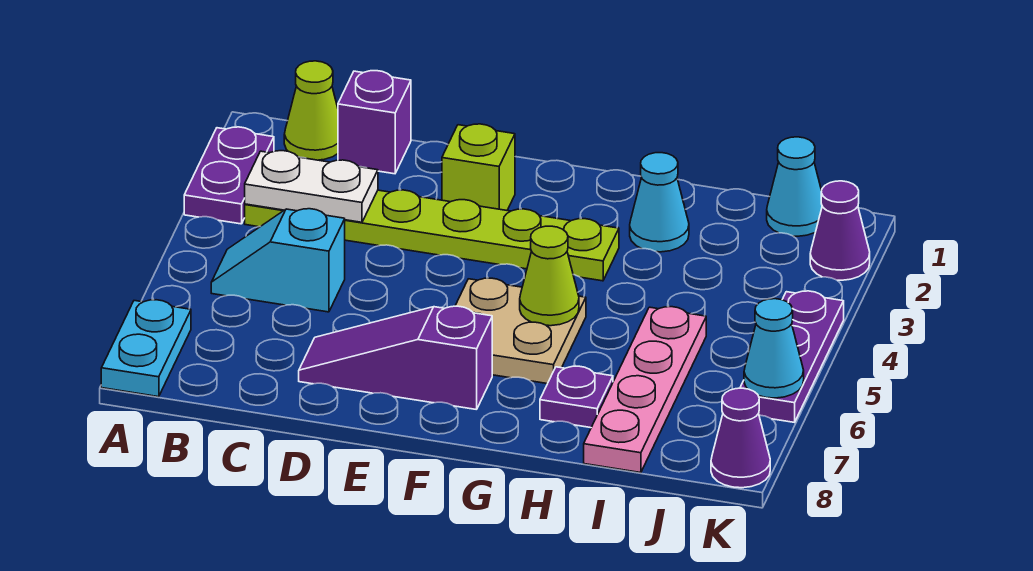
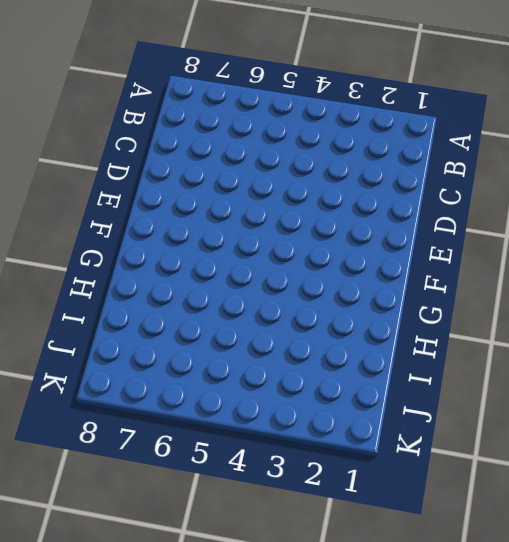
none -> purple plate A2:A3 level 1
none -> cyan plate A7:A8 level 1
none -> lime cone B1 level 1

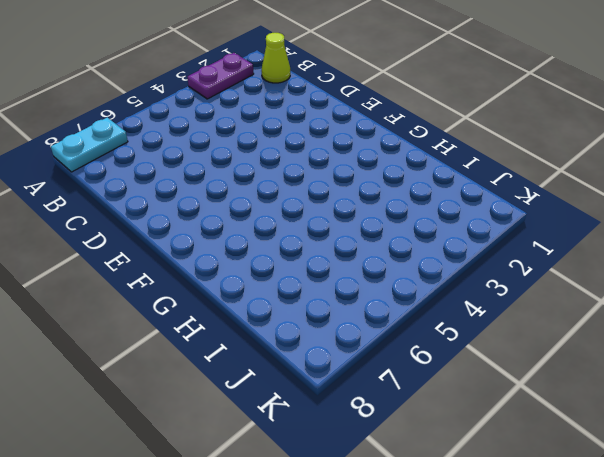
none -> lime plate B3:G3 level 1
none -> cyan slope B5:C5 level 1 top C
none -> purple brick C1 level 1

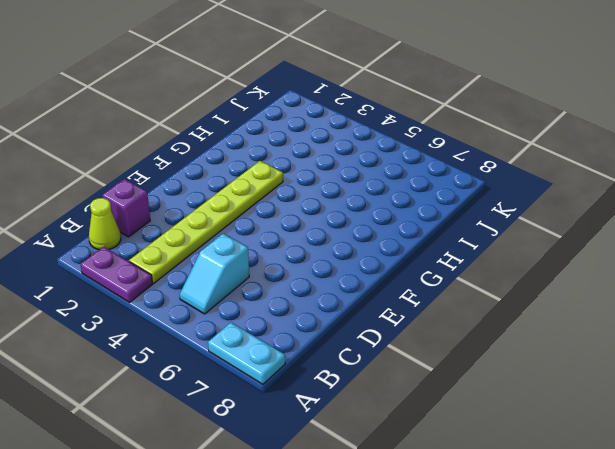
none -> purple slope D7:F7 level 1 top F
none -> lime brick E2 level 1
none -> tan plate F5:G6 level 1

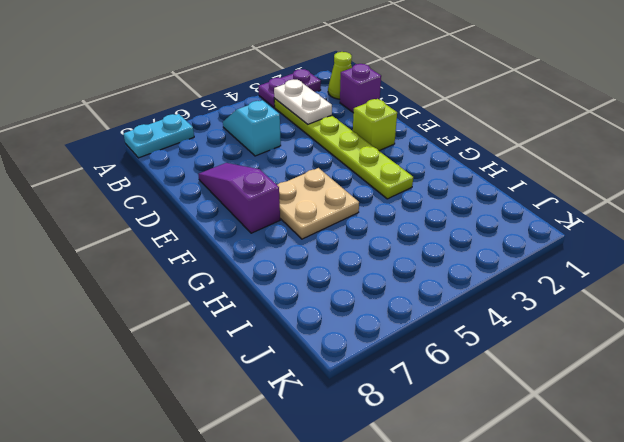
none -> cyan cone H2 level 1
none -> purple plate H7 level 1
none -> pink plate I5:I8 level 1

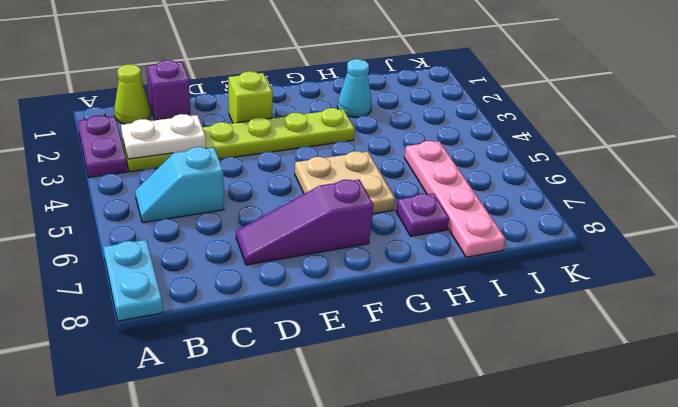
none -> cyan cone J1 level 1
none -> purple cone K2 level 1
none -> purple plate K4:K6 level 1

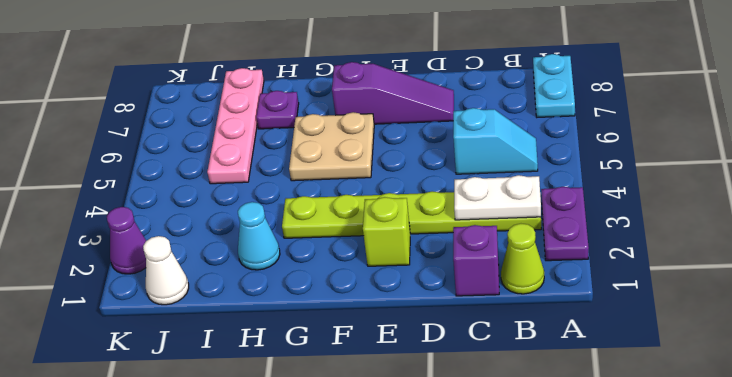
white cone J1 level 1 -> cyan cone J1 level 1
none -> purple plate K4:K6 level 1
none -> purple cone K8 level 1
none -> lime cone G5 level 2

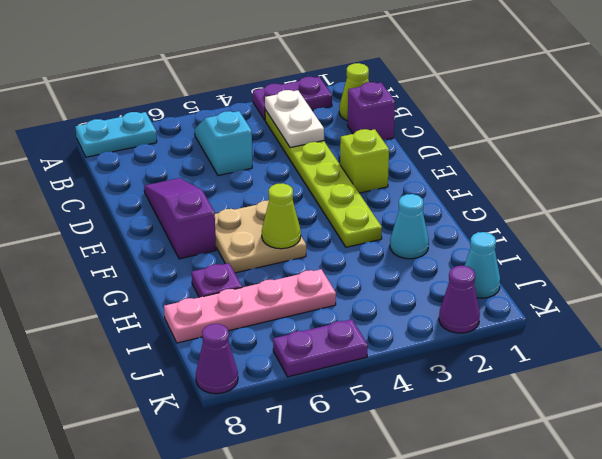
purple plate K5:K6 level 1 -> purple plate K4:K6 level 1
none -> cyan cone K6 level 2

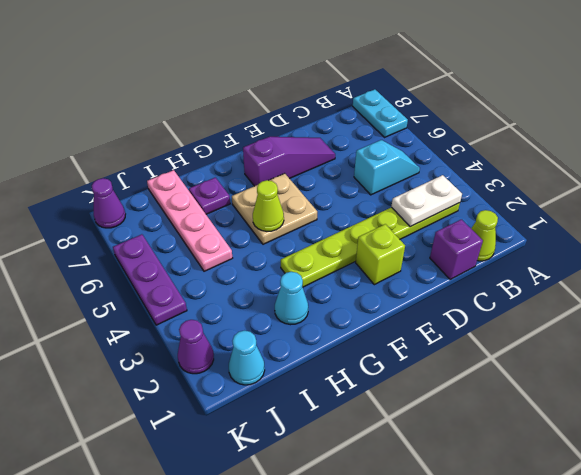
none -> purple plate A2:A3 level 1
none -> cyan cone K6 level 2

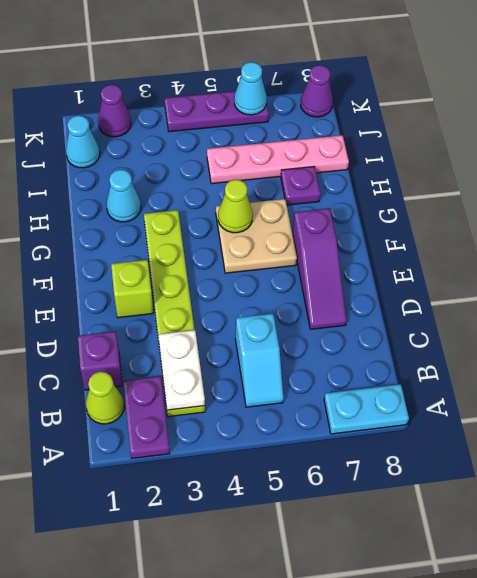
purple plate A2:B2 level 1 -> purple plate A2:A3 level 1

